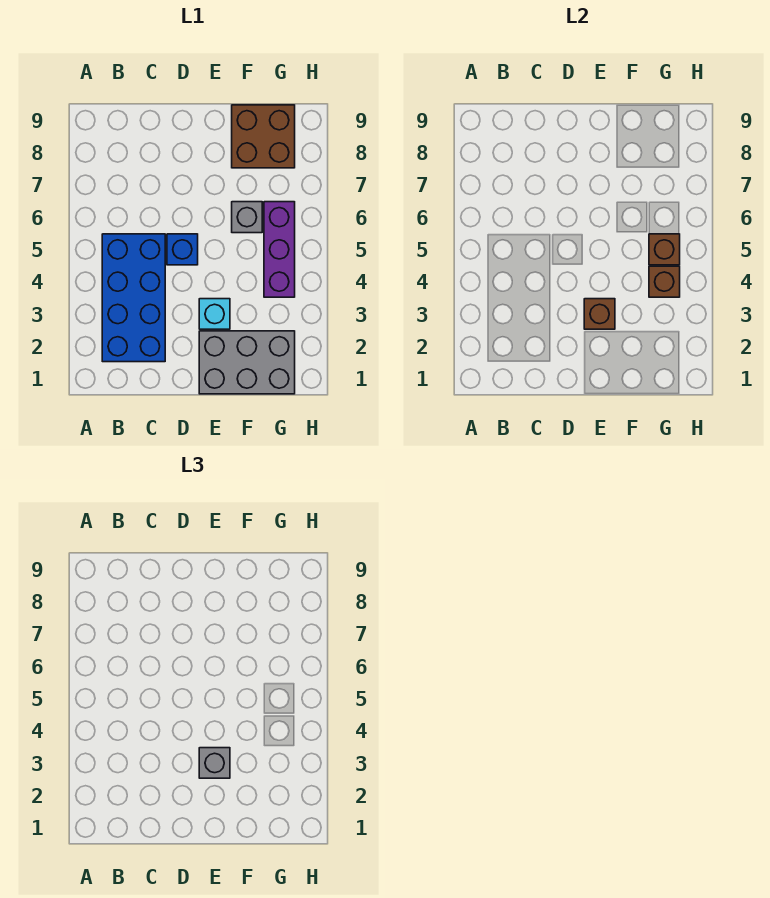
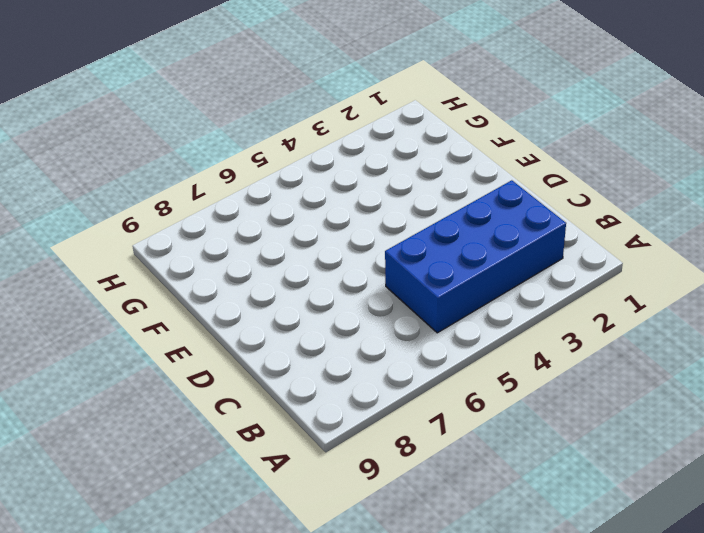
none -> blue brick D5 level 1
none -> grey brick E1:G2 level 1

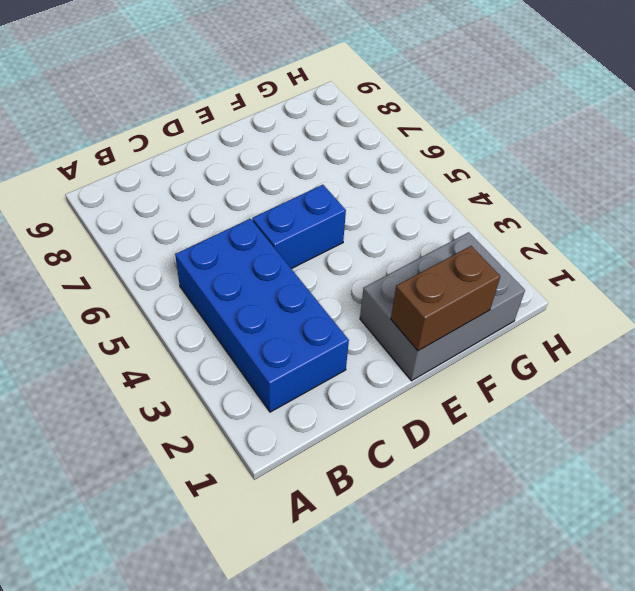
blue brick D5:E5 level 1 -> blue brick D5 level 1
brown brick E1:F1 level 2 -> none
none -> cyan brick E3 level 1
none -> grey brick F6 level 1

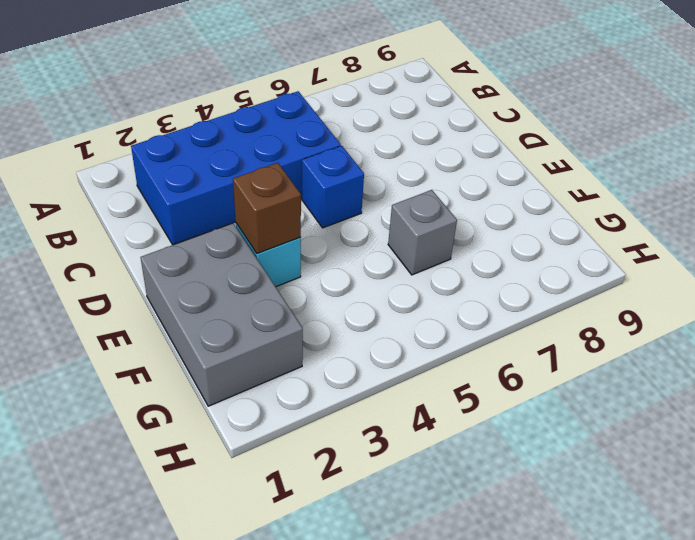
none -> brown brick F8:G9 level 1
none -> purple brick G4:G6 level 1

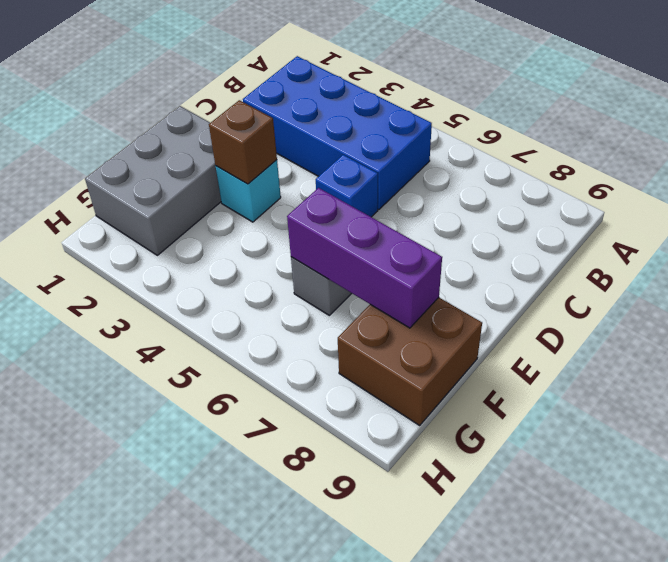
purple brick F6:F8 level 2 -> purple brick G4:G6 level 1
none -> brown brick G4 level 2
none -> brown brick G5 level 2

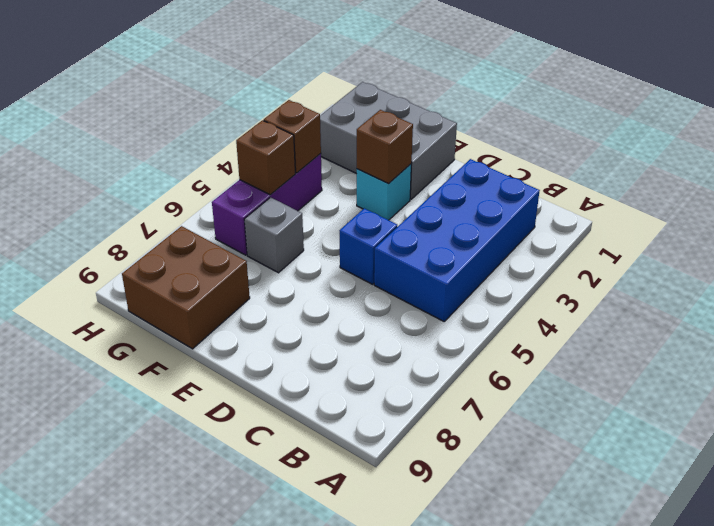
none -> grey brick E3 level 3

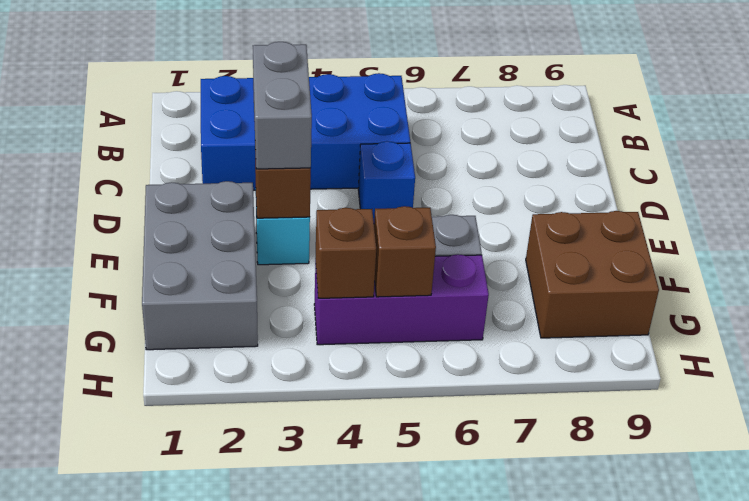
grey brick D3:E3 level 3 -> grey brick E3 level 3

